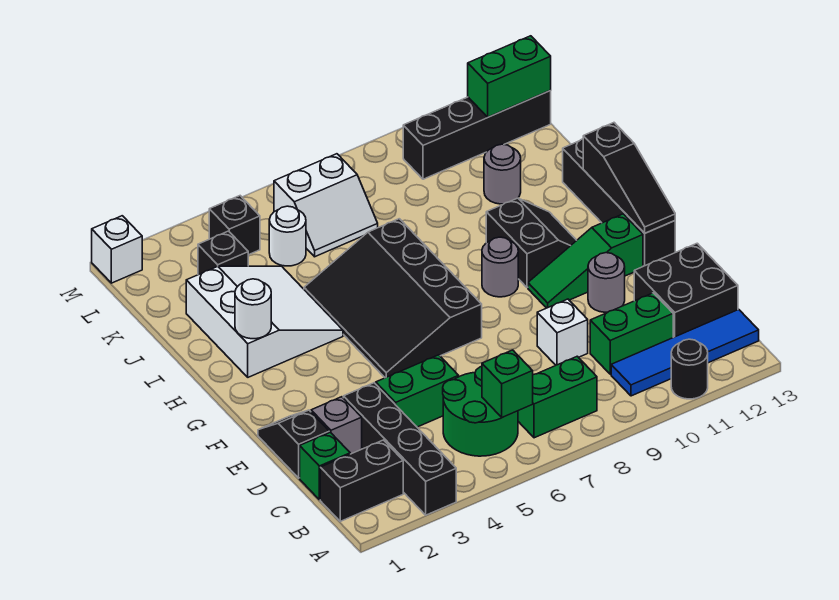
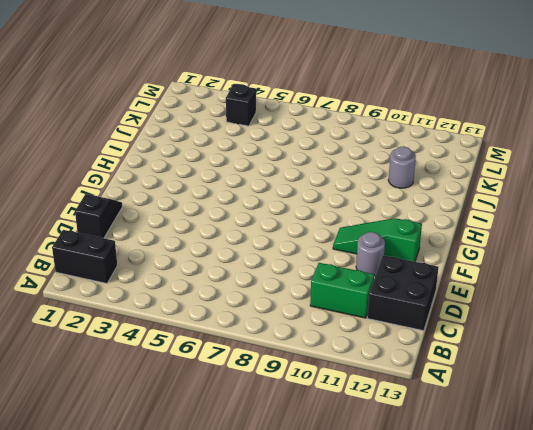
none -> black brick A3:D3 level 1
none -> black round brick A11 level 1
none -> green round brick B5:C6 level 1
none -> green brick B7:B8 level 1

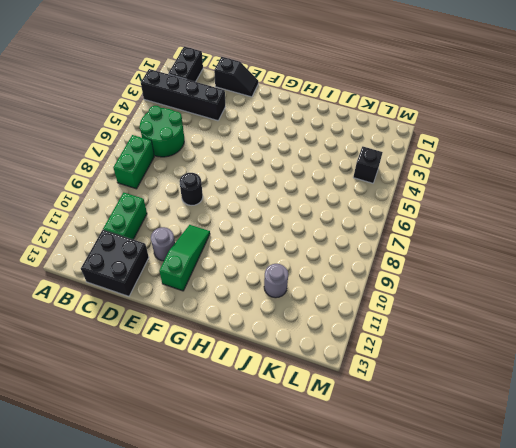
black round brick E8 level 1 -> black round brick A11 level 1
none -> blue tile B10:B13 level 1
none -> green brick C1 level 1
none -> grey brick D2 level 1
none -> green brick D4:D5 level 1

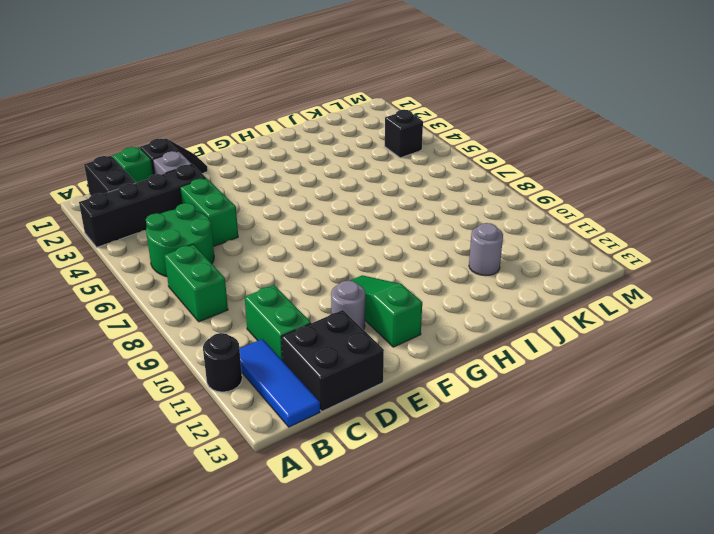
blue tile B11:B13 level 1 -> blue tile B10:B13 level 1
none -> white brick D9 level 1
none -> black slope F5:I7 level 1 top 7
none -> black brick F13:I13 level 1
none -> grey round brick G9 level 1

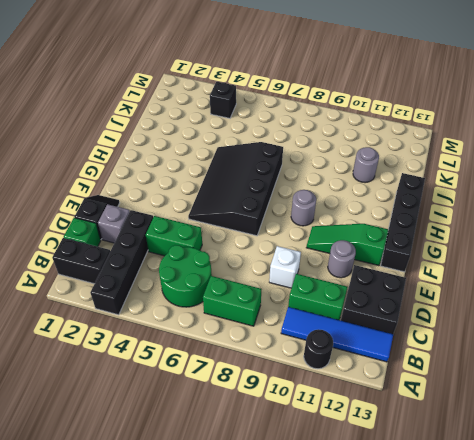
none -> black slope G10:H11 level 1 top 10
none -> white slope H2:J4 level 1 top 2
none -> black brick K3 level 1
none -> white round brick K5 level 1

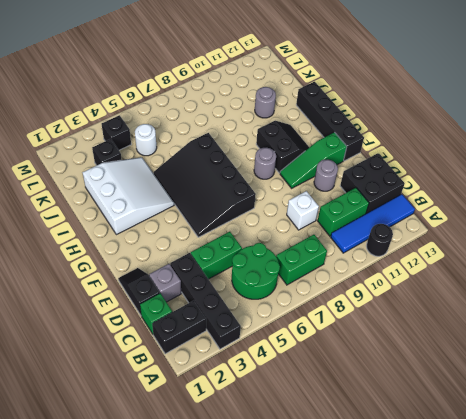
none -> white slope K6:L7 level 1 top L
none -> black brick L10:L13 level 1
none -> white brick M1 level 1
none -> green brick B6 level 2

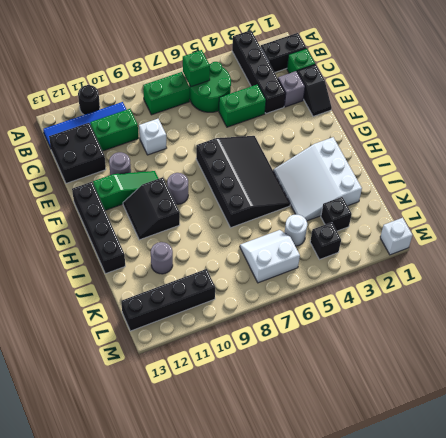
none -> black slope F13:H13 level 2 top H
none -> white round brick H2 level 2
none -> green brick L12:L13 level 2

